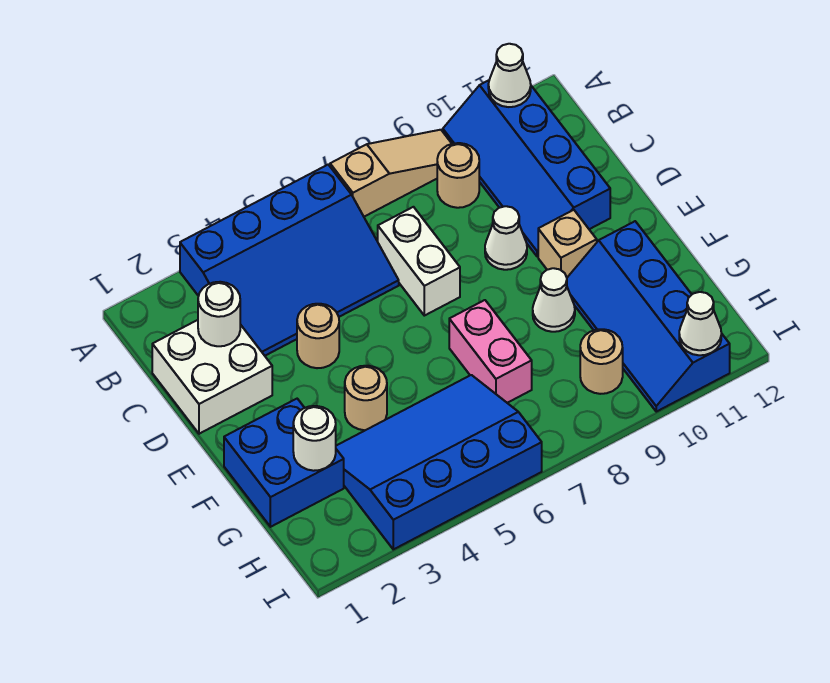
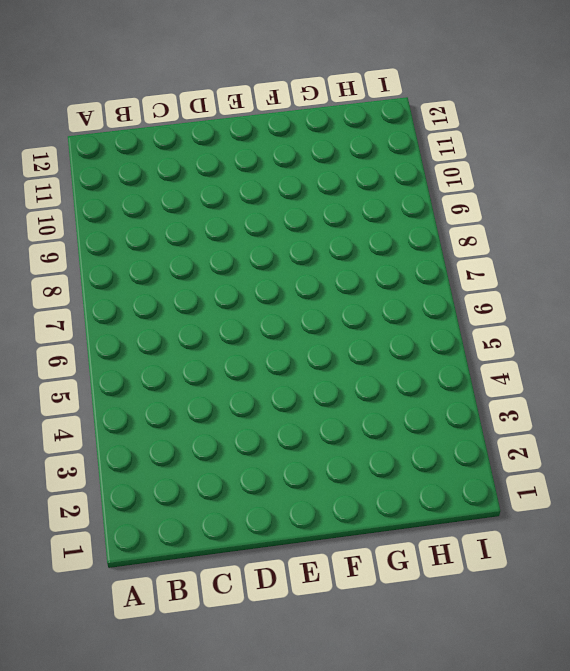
none -> blue slope A3:C6 level 1 top A
none -> tan slope A7:A9 level 1 top 7
none -> blue slope A10:D11 level 1 top 11

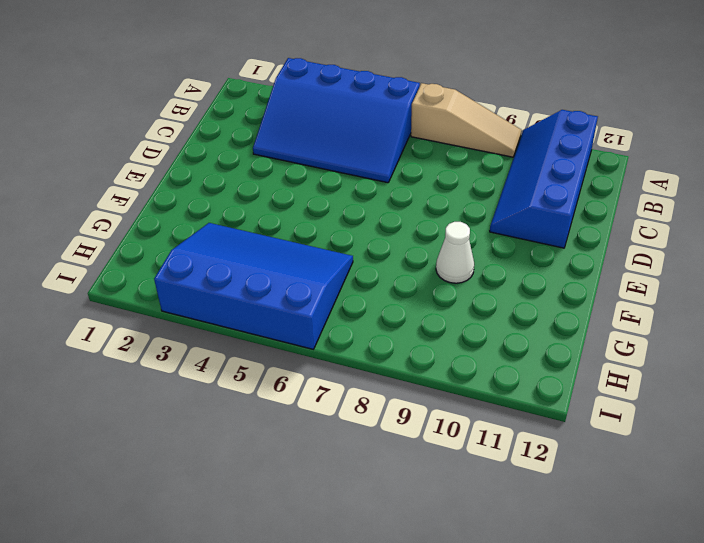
none -> tan round brick B9 level 1
none -> white brick C1:D2 level 1
none -> white brick C7:D7 level 1

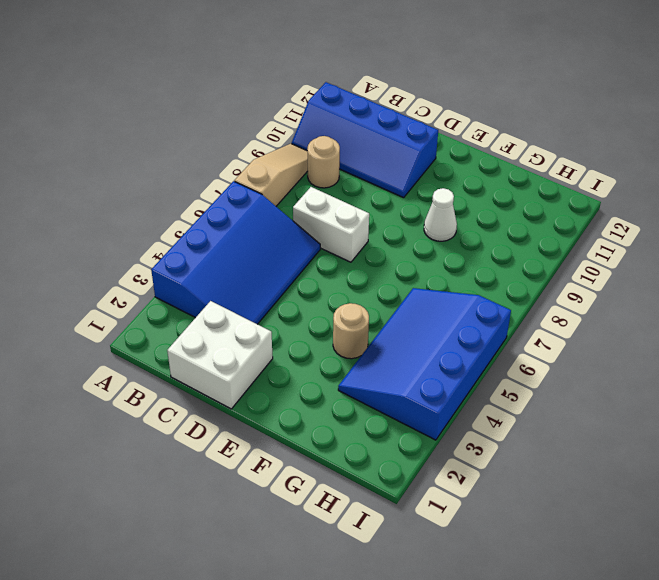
none -> tan round brick D4 level 1
none -> white cone D9 level 1
none -> tan brick E10 level 1

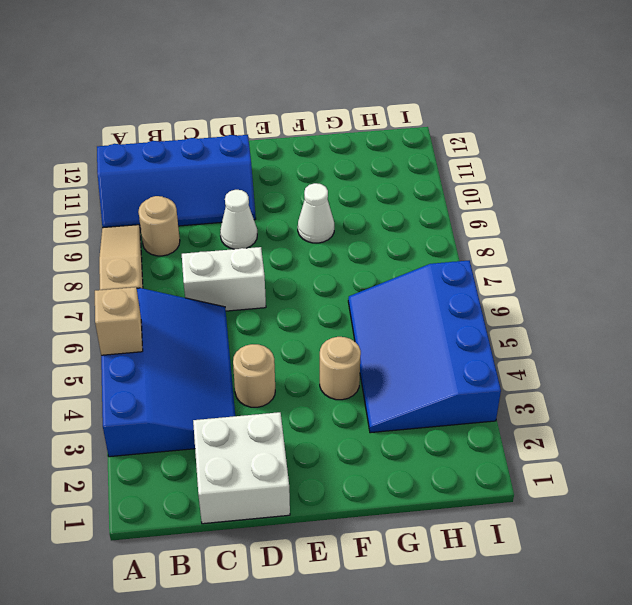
tan brick A5 level 2 -> tan brick E10 level 1
none -> blue brick F1:G2 level 1
none -> pink brick F7:G7 level 1
none -> blue slope F10:I11 level 1 top 11

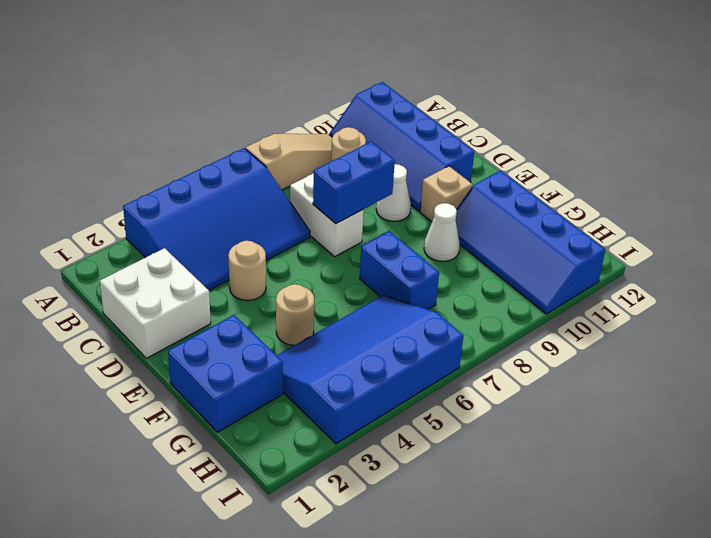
blue brick D7:D8 level 2 -> none
blue brick F7:G7 level 1 -> pink brick F7:G7 level 1
none -> tan round brick H9 level 1
none -> white cone A11 level 2
none -> white round brick C2 level 2

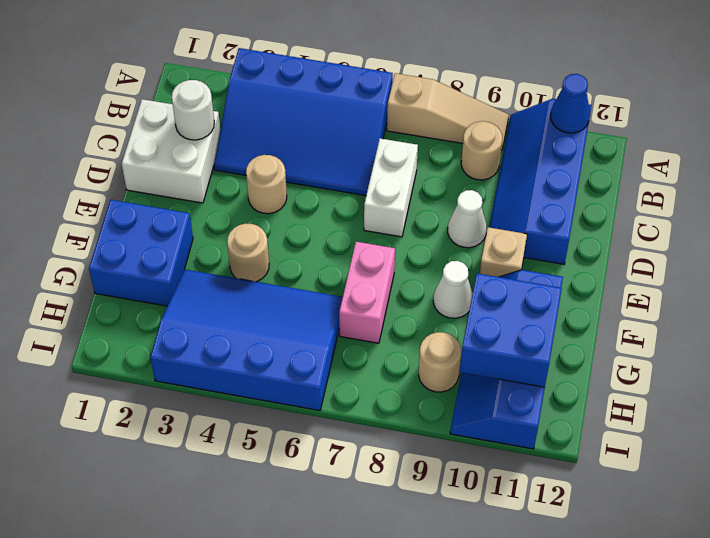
blue cone A11 level 2 -> white cone A11 level 2
blue brick G10:H11 level 2 -> none
none -> white round brick G2 level 2
none -> white cone I11 level 2

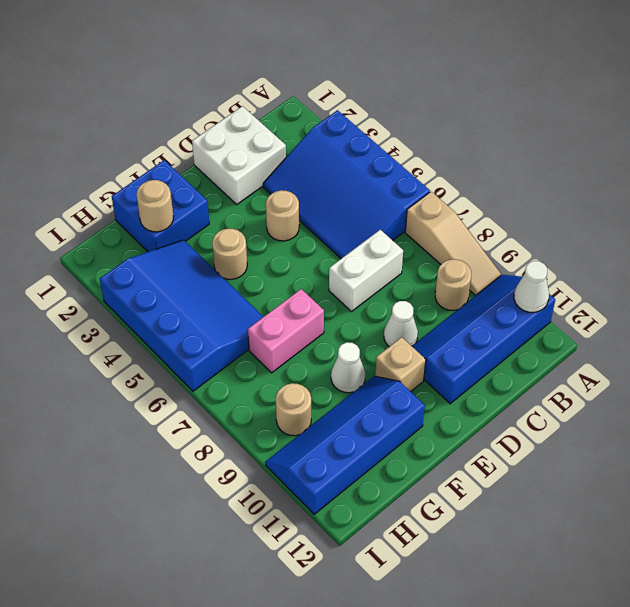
tan round brick G2 level 2 -> white round brick G2 level 2
none -> white round brick C2 level 2
none -> white cone I11 level 2

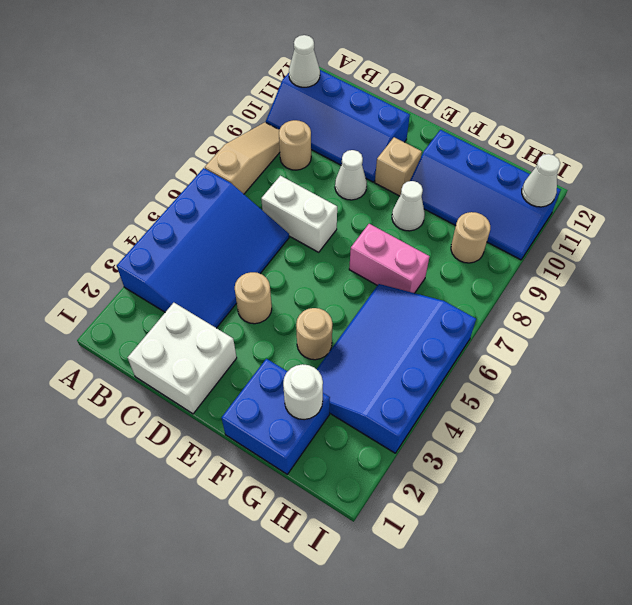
none -> white round brick C2 level 2

